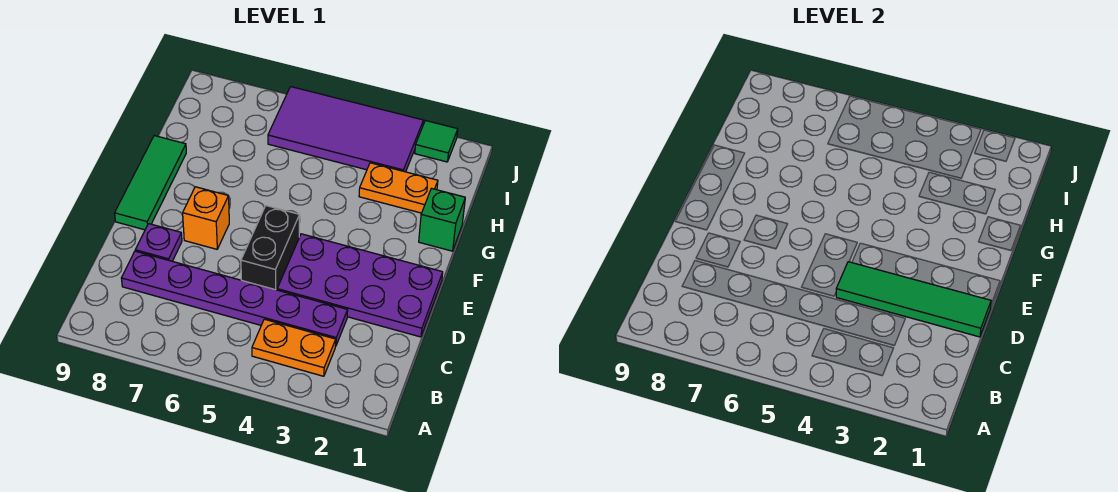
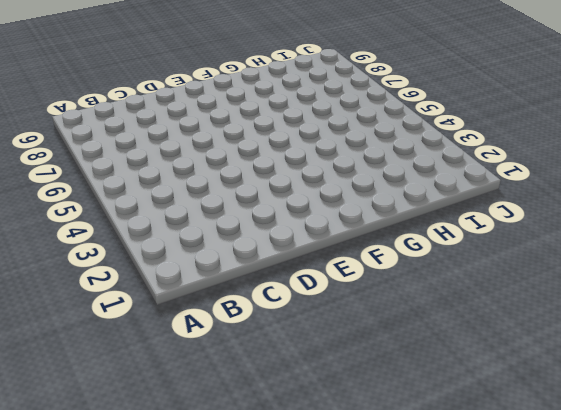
none -> orange plate B3:B4 level 1
none -> purple plate C3:C8 level 1
none -> purple plate D1:E4 level 1

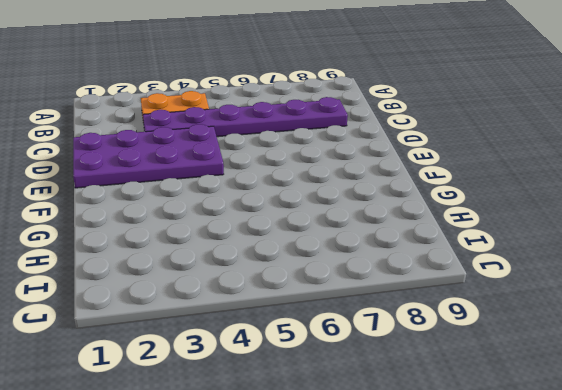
none -> black brick D5:E5 level 1
none -> purple plate D8 level 1
none -> orange brick E7 level 1

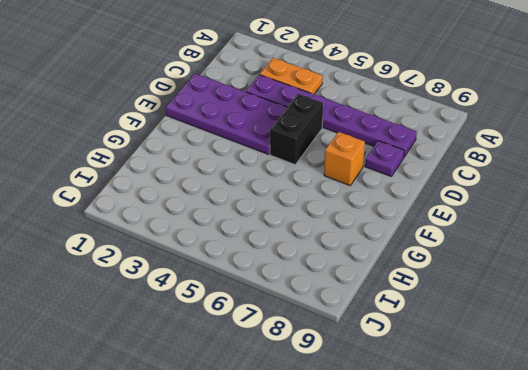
none -> green tile E9:G9 level 1
none -> green brick G1 level 1
none -> orange plate H2:H3 level 1

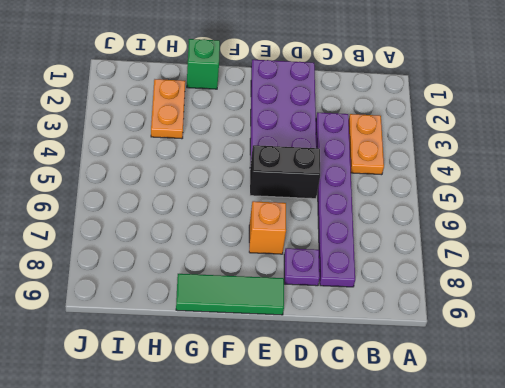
none -> purple tile I3:J6 level 1
none -> green tile J2 level 1
none -> green tile D1:D4 level 2

